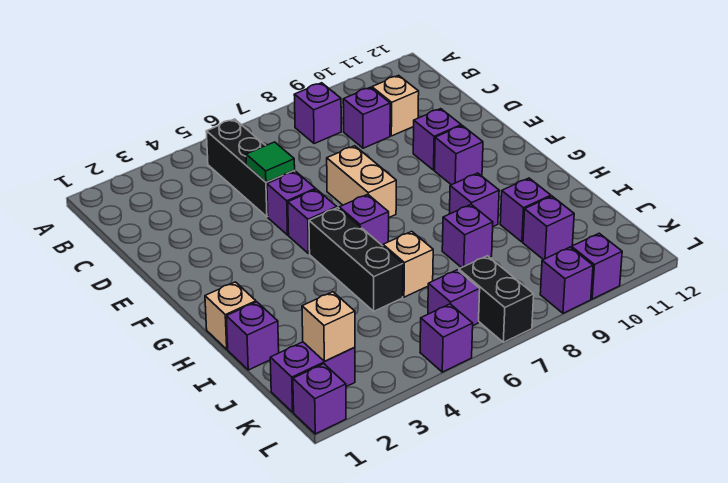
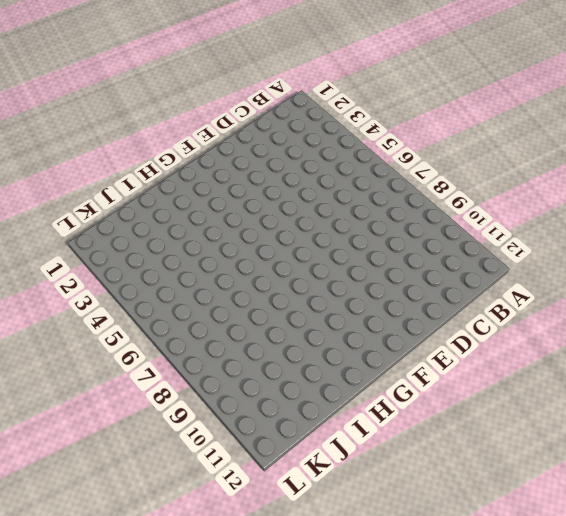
none -> black brick B5:D5 level 1
none -> purple brick B8 level 1
none -> purple brick C9 level 1

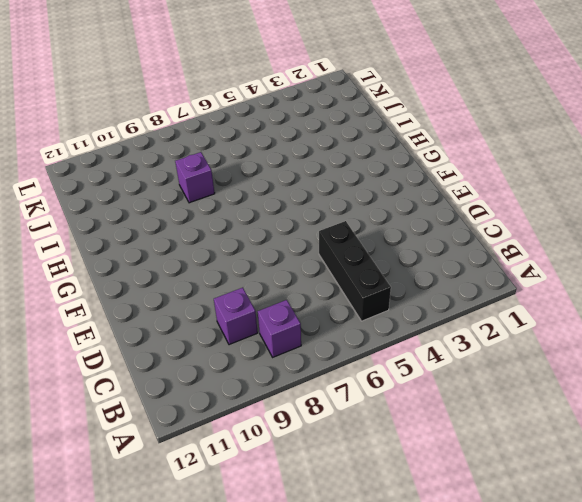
none -> tan brick C10 level 1
none -> purple brick E5 level 1
none -> tan brick E7:F7 level 1

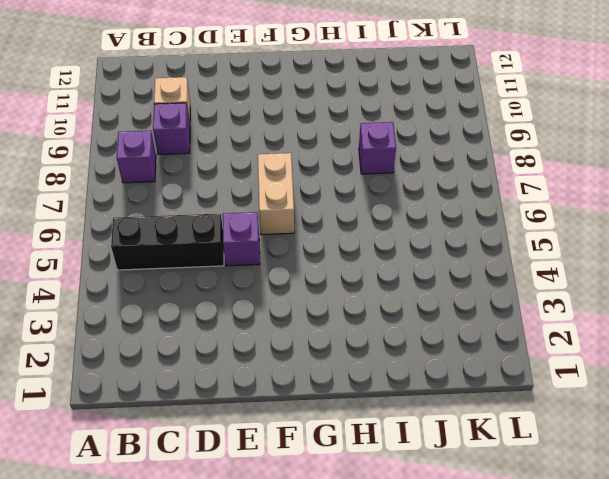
tan brick F6:F7 level 1 -> tan brick E7:F7 level 1
none -> purple brick E10 level 1
none -> purple brick F5 level 1
none -> purple brick F10 level 1

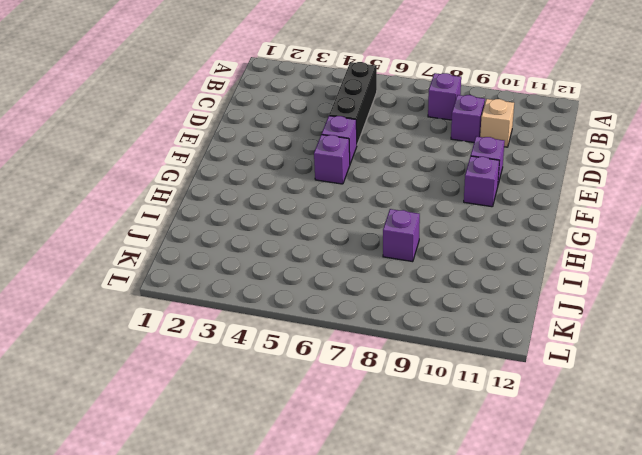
none -> tan brick E7:F7 level 1
none -> black brick G5:I5 level 1
none -> purple brick G6 level 1

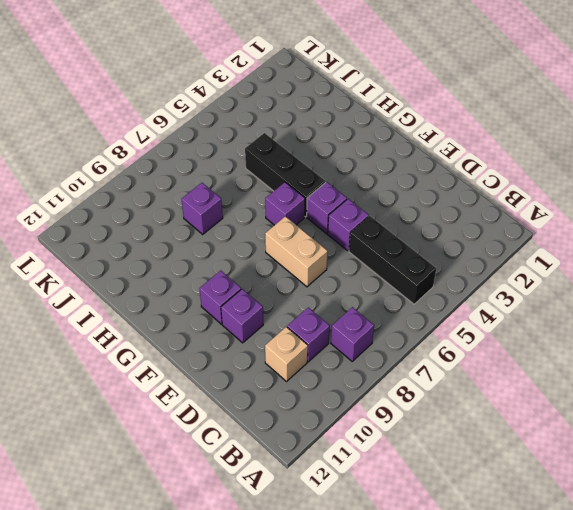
none -> tan brick H1 level 1
none -> purple brick H9 level 1
none -> purple brick I1 level 1

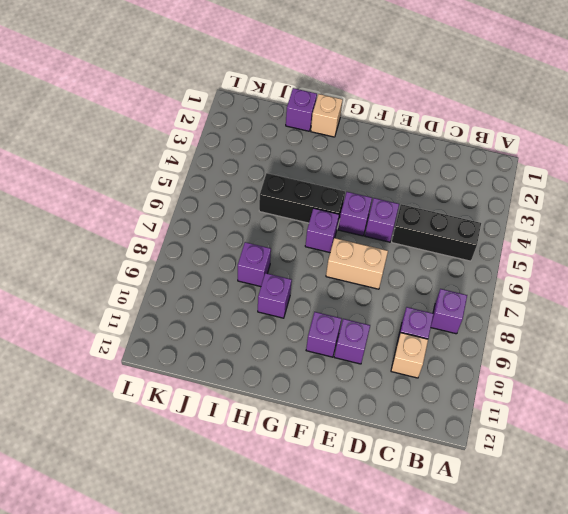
none -> tan brick I6 level 1
none -> purple brick I10 level 1
none -> purple brick J10 level 1

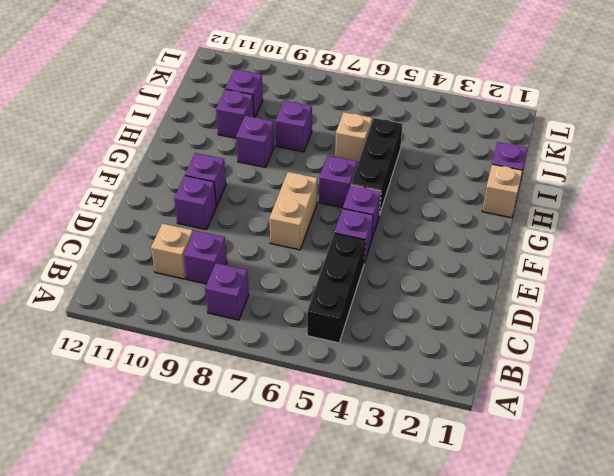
none -> purple brick K1:K2 level 1
none -> purple brick K6 level 1
none -> black brick K7:L7 level 1

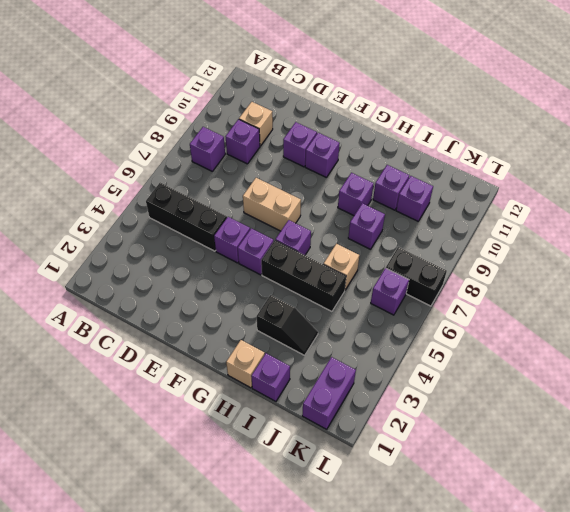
black slope H3:I3 level 1 top H -> none
none -> purple brick L1 level 1
none -> purple brick L5 level 1
none -> purple brick L9 level 1

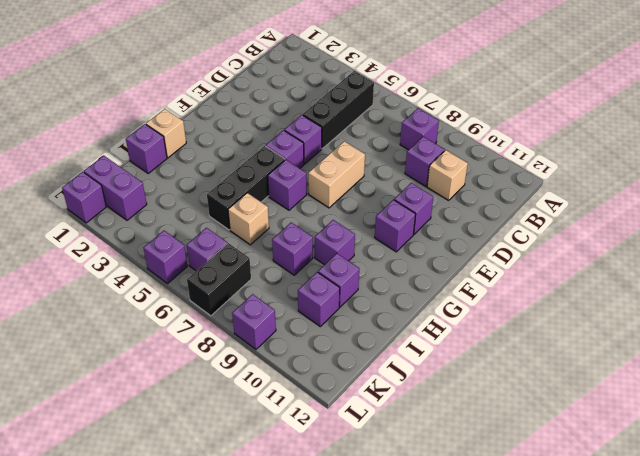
none -> purple brick L10 level 1
none -> green tile D5 level 2
none -> tan brick K2 level 2

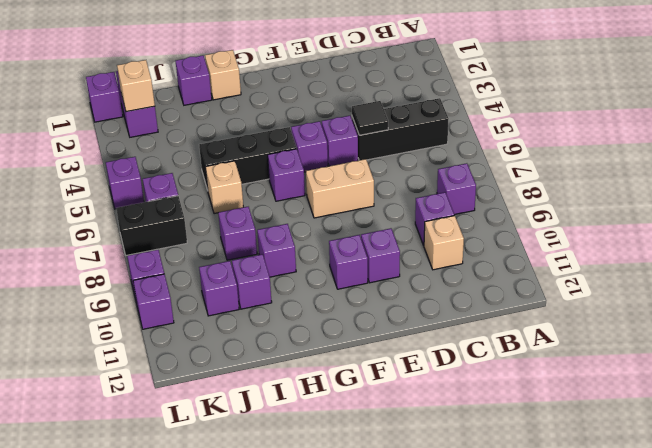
black tile D5 level 2 -> green tile D5 level 2

